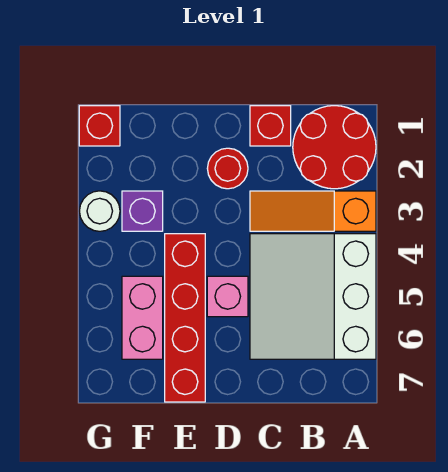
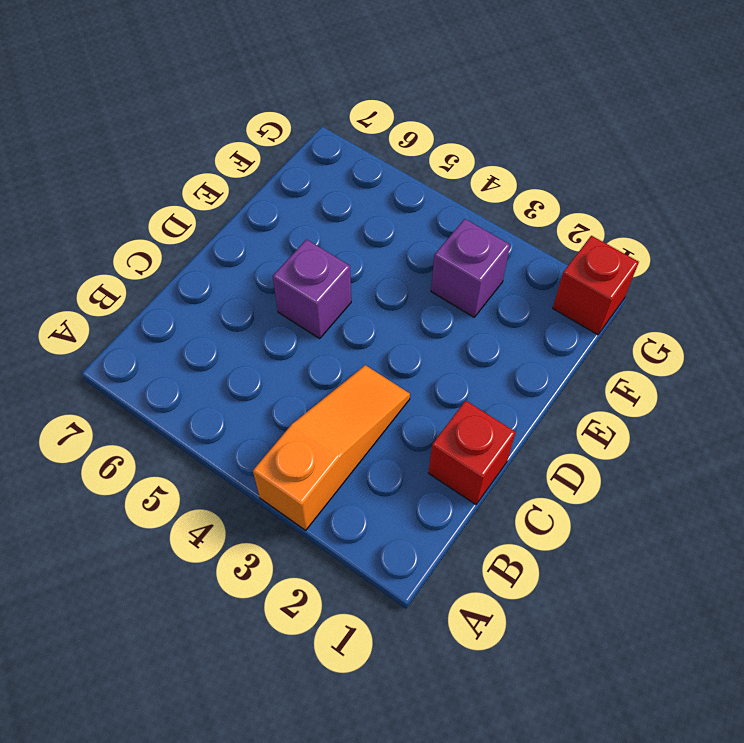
purple brick D5 level 1 -> pink brick D5 level 1
none -> red round brick A1:B2 level 1
none -> white slope A4:C6 level 1 top A

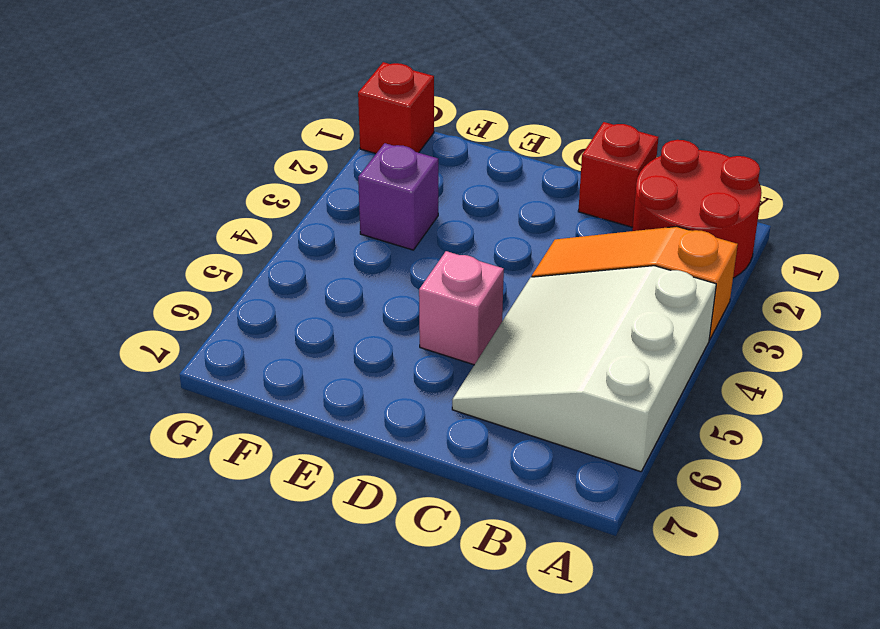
none -> red round brick D2 level 1
none -> red brick E4:E7 level 1

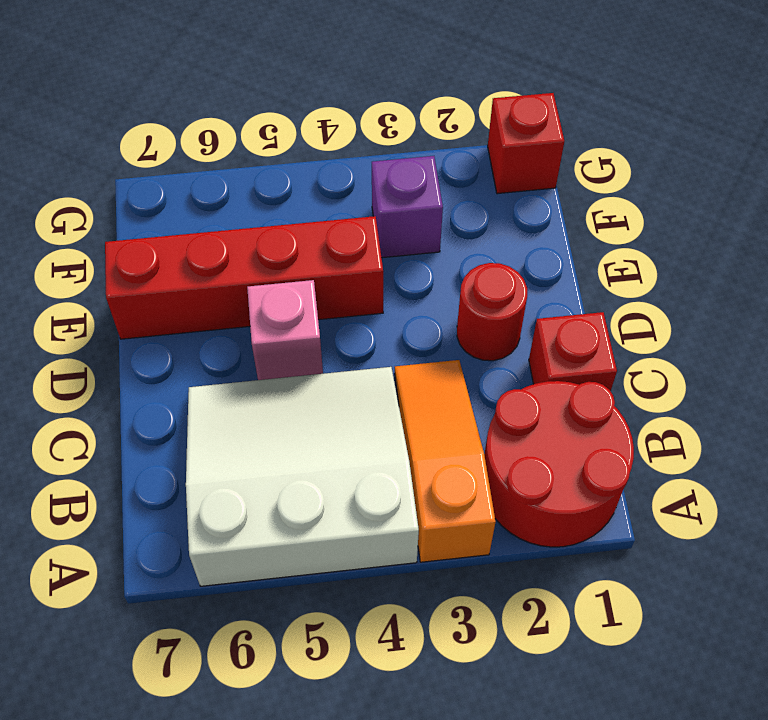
none -> pink brick F5:F6 level 1
none -> white round brick G3 level 1

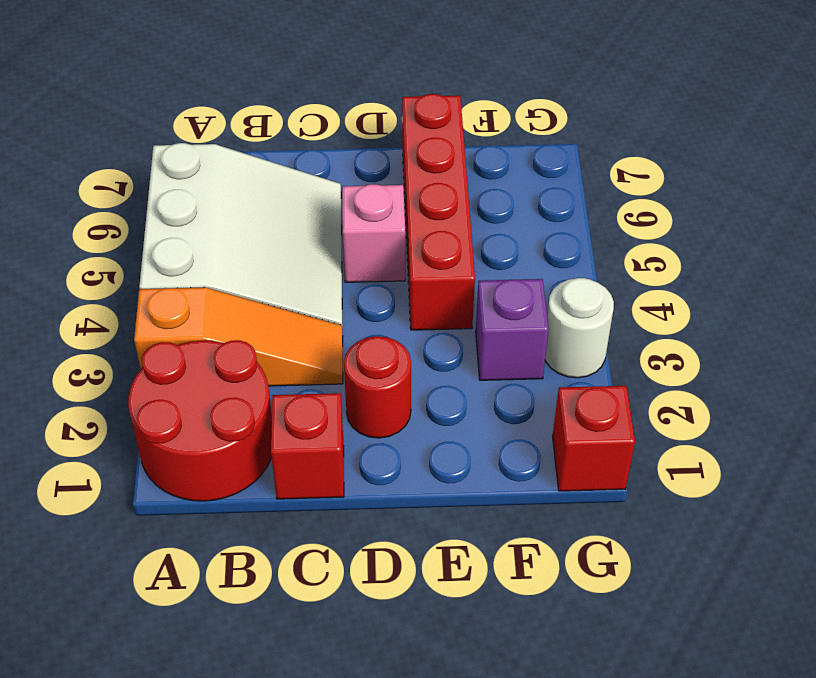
none -> pink brick F5:F6 level 1

